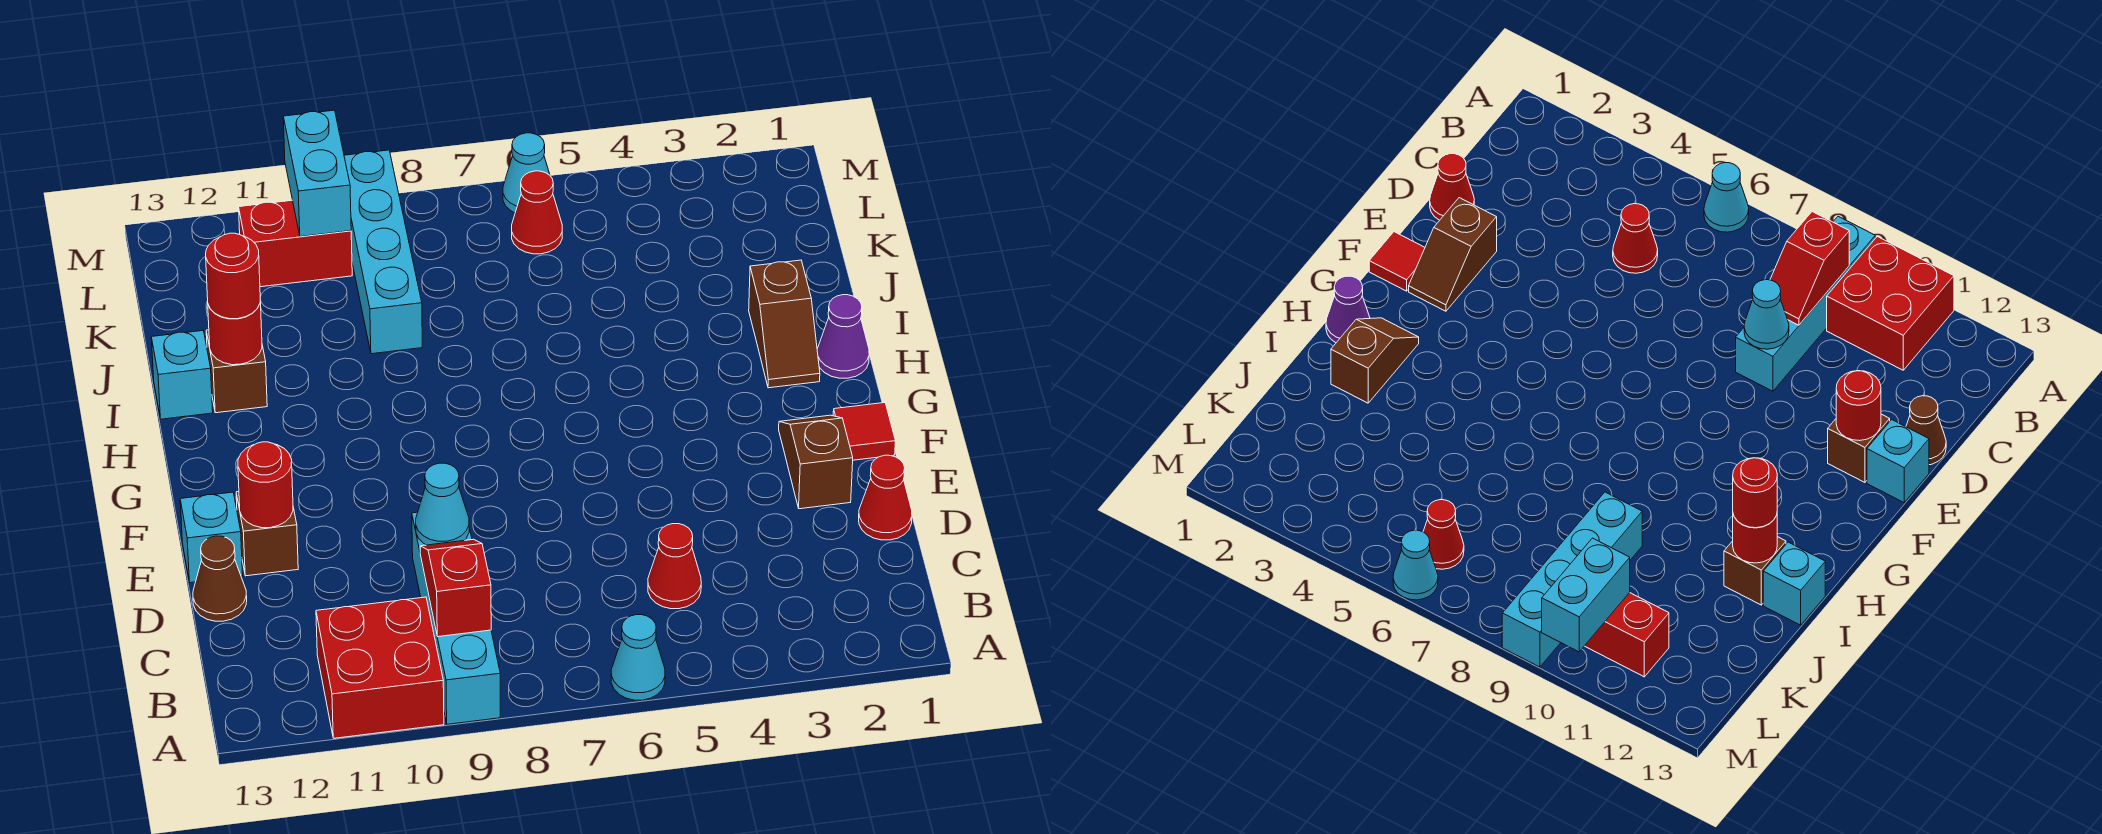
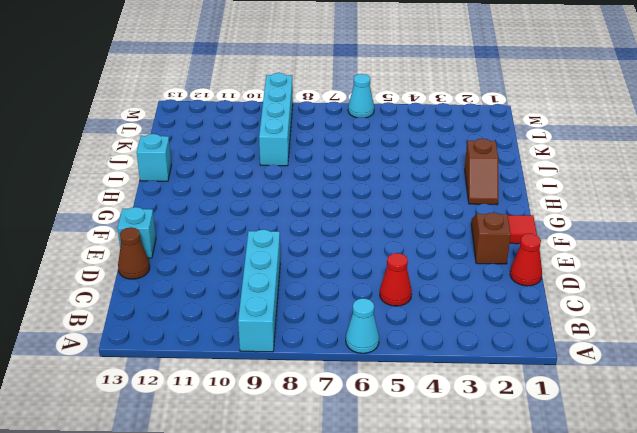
none -> red brick A10:B11 level 1
none -> brown brick E12 level 1
none -> purple cone H1 level 1

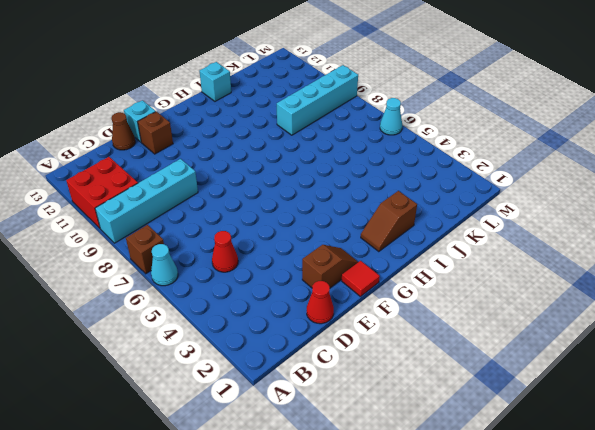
brown brick A7 level 1 -> brown brick I12 level 1
none -> purple cone H1 level 1
none -> red cone L6 level 1
none -> red brick L10:L11 level 1

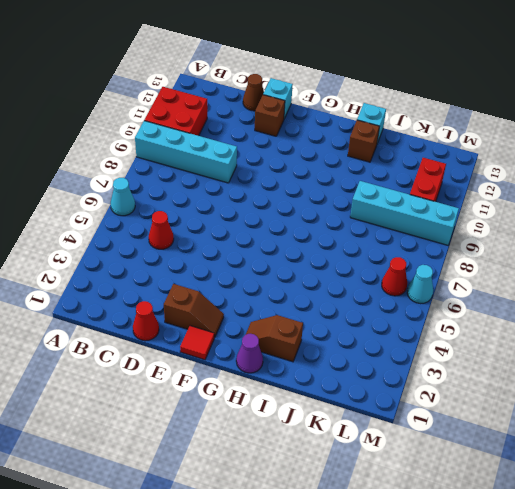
none -> red slope B9:C9 level 2 top B
none -> cyan cone D9 level 2
none -> red round brick E12 level 2

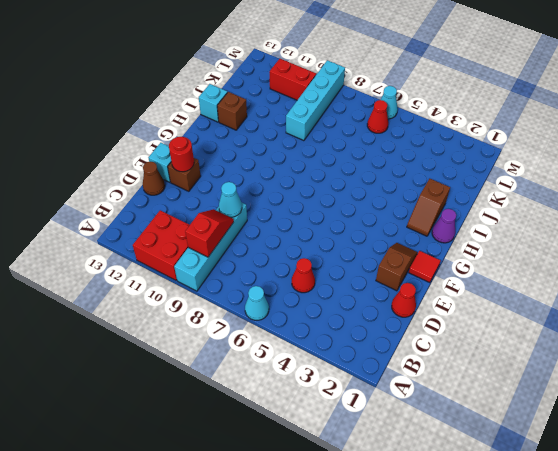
none -> red round brick I12 level 2
none -> cyan brick L10:M10 level 2
none -> red round brick I12 level 3

